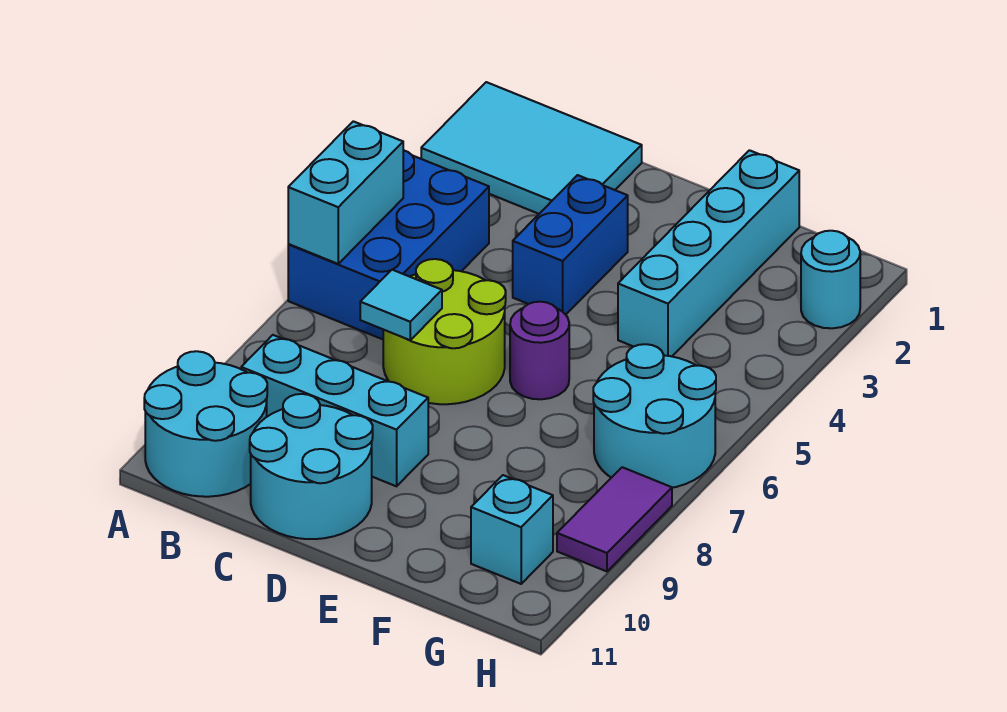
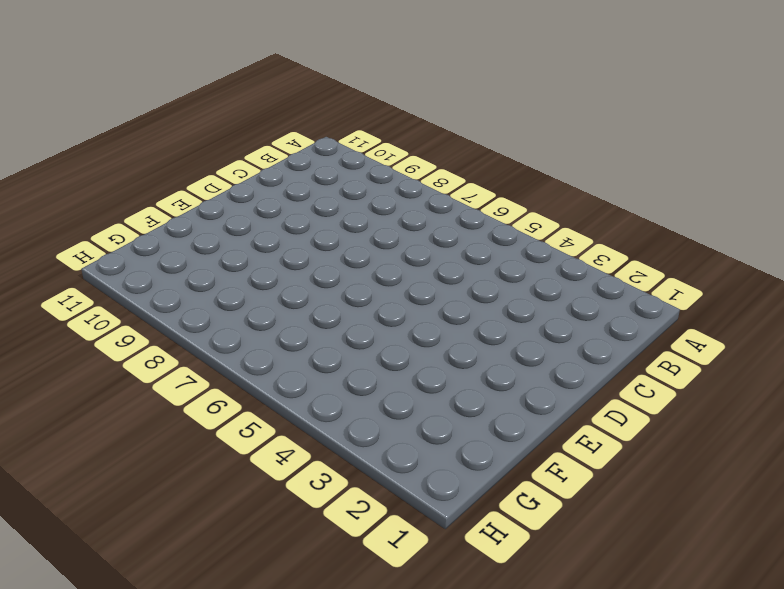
none -> cyan tile A1:C2 level 1
none -> blue brick A4:B6 level 1
none -> cyan round brick A10:B11 level 1

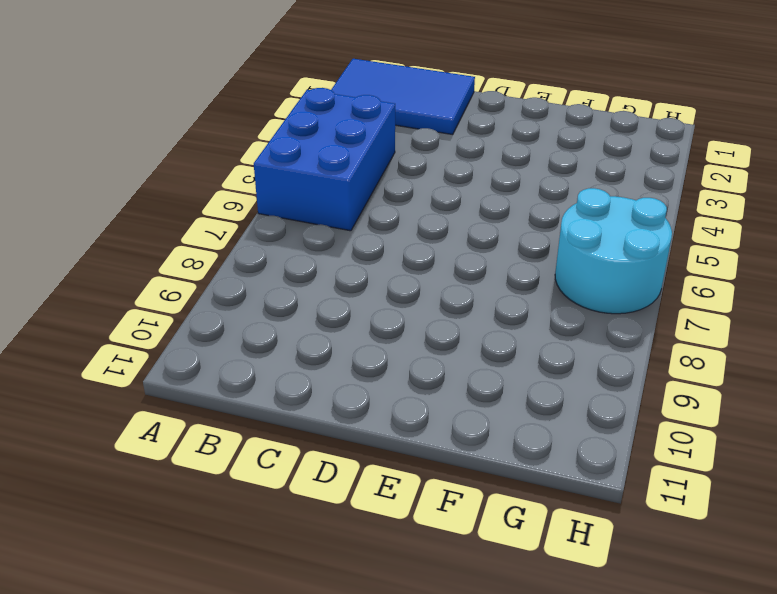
blue tile A1:C2 level 1 -> cyan tile A1:C2 level 1
none -> cyan round brick A10:B11 level 1
none -> cyan brick B9:D9 level 1
none -> lime round brick C6:D7 level 1

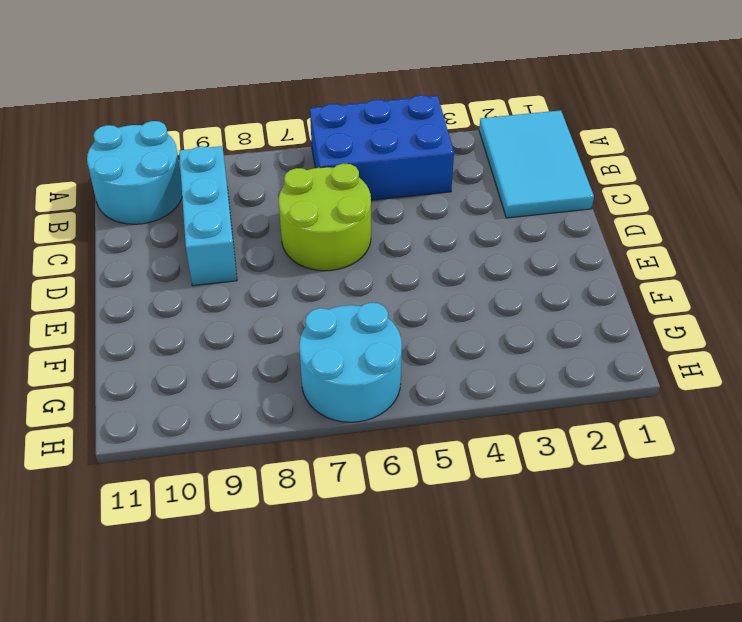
none -> cyan round brick C10:D11 level 1
none -> blue brick D3:D4 level 1
none -> purple round brick E6 level 1

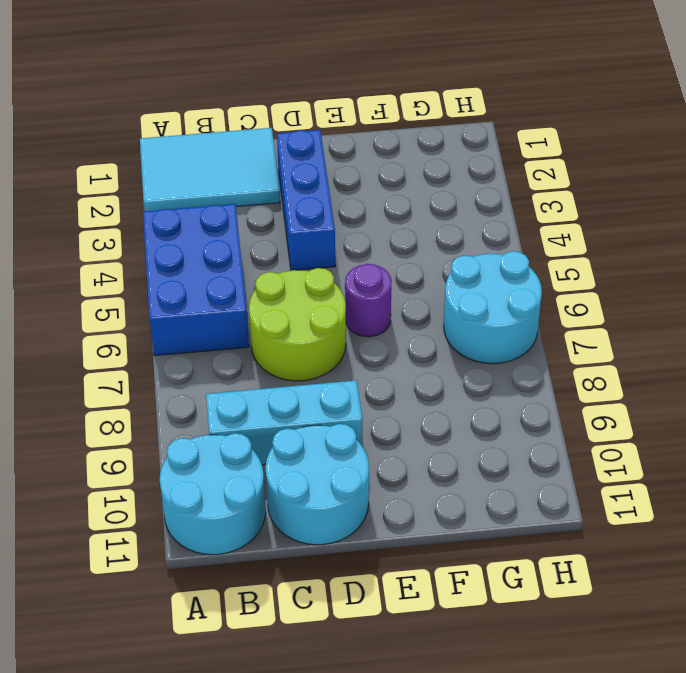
blue brick D2:D4 level 1 -> blue brick D3:D4 level 1
none -> cyan brick F1:F4 level 1
none -> cyan brick G10 level 1
none -> cyan round brick H2 level 1

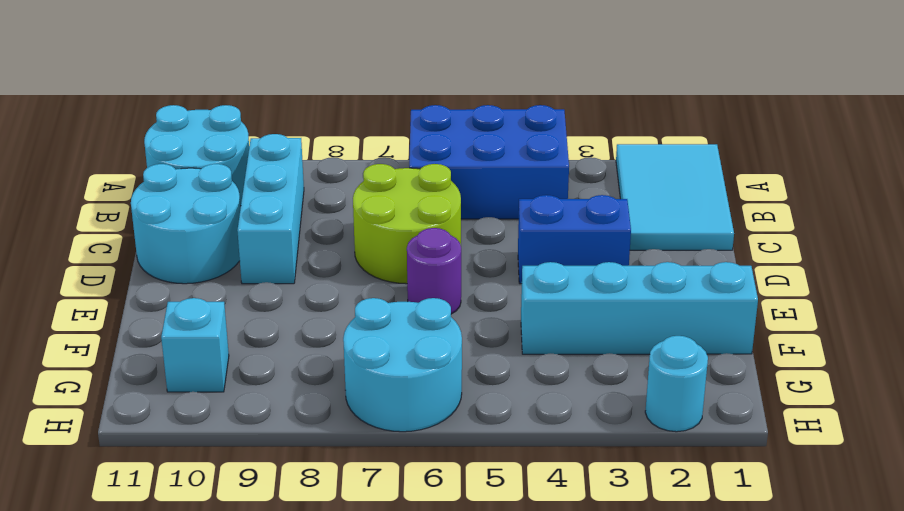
none -> purple tile H8:H9 level 1
none -> cyan brick A5:A6 level 2
none -> cyan tile C7 level 2

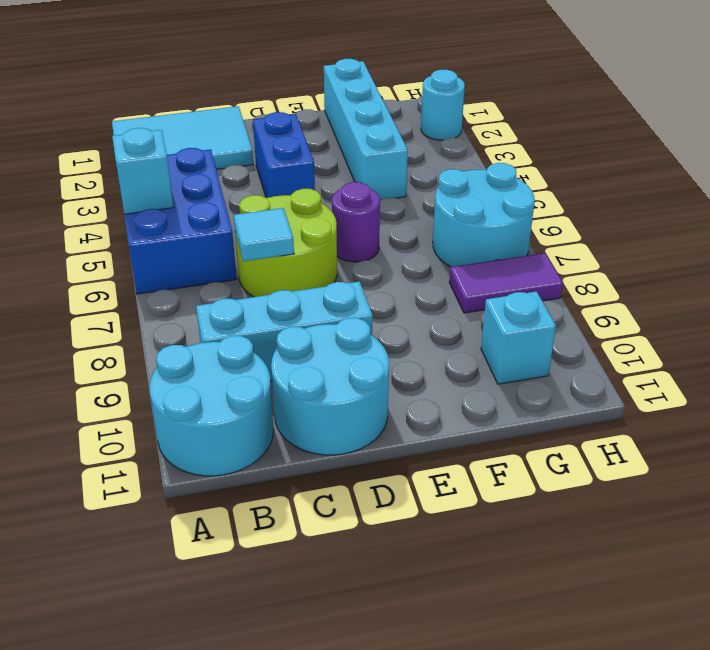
cyan brick A5 level 2 -> cyan brick A5:A6 level 2
purple tile G8:H8 level 1 -> purple tile H8:H9 level 1

